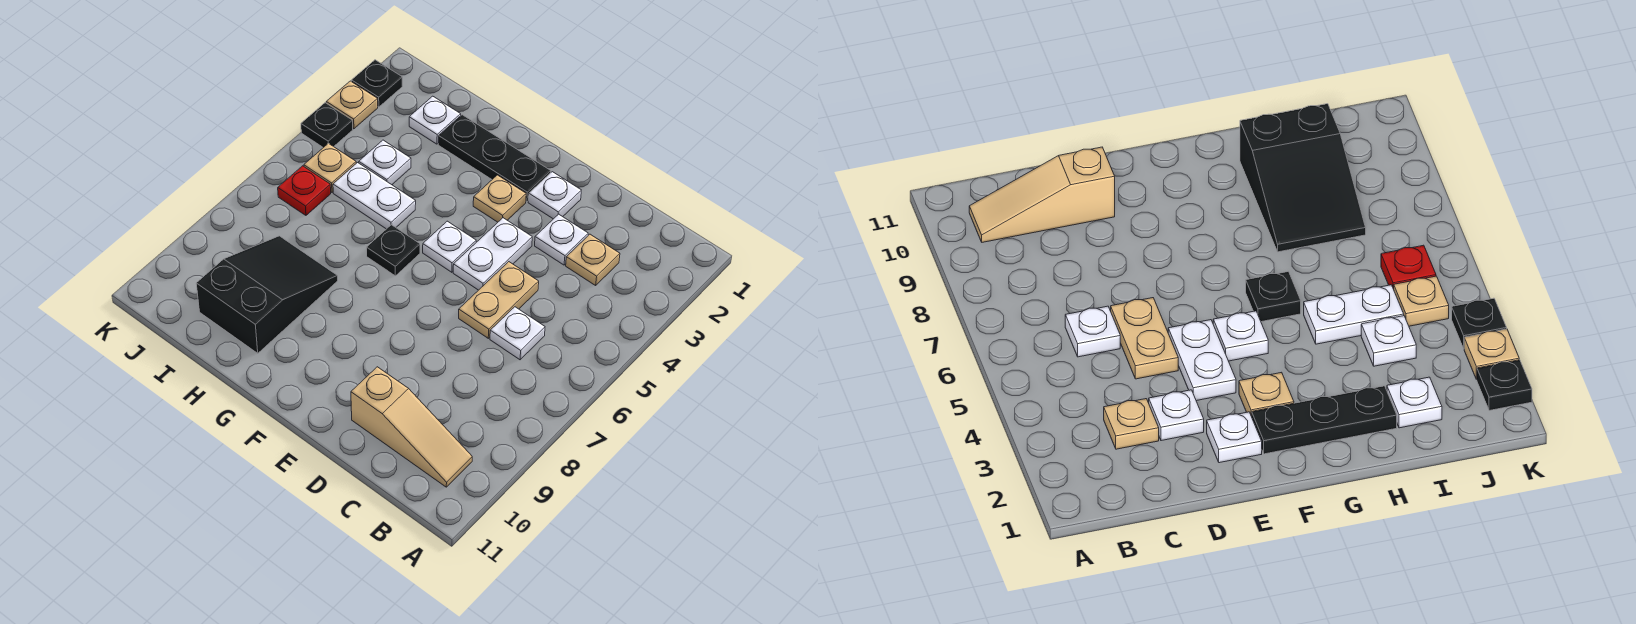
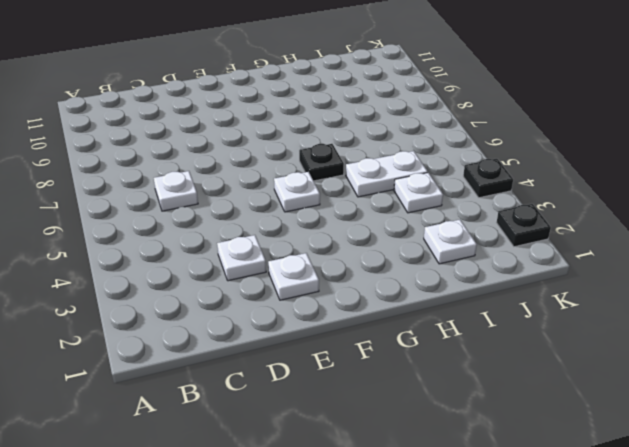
none -> tan slope B10:D10 level 1 top D
none -> tan plate C3 level 1
none -> tan plate D5:D6 level 1

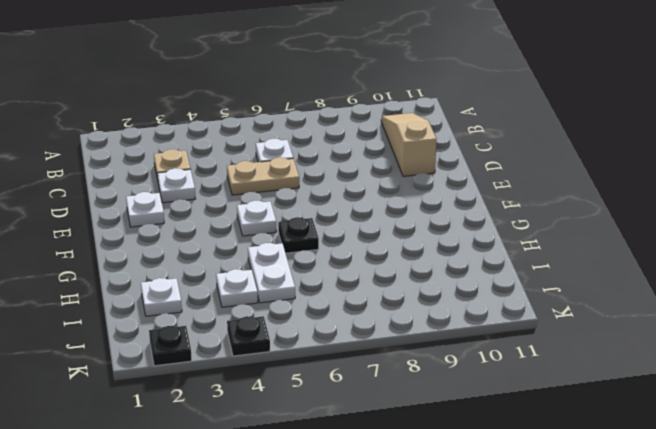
none -> white plate E4:E5 level 1
none -> black plate F2:H2 level 1
none -> tan plate F3 level 1

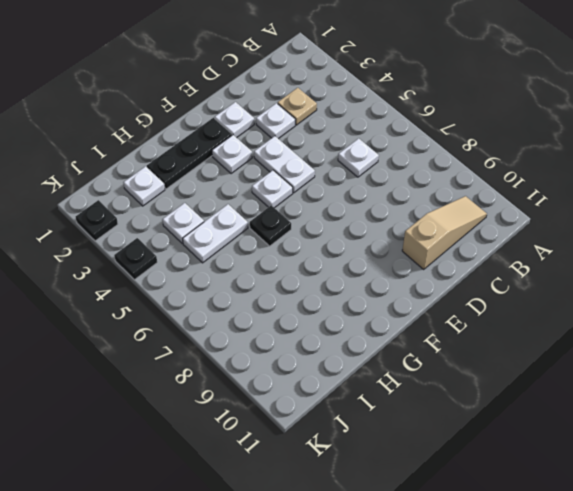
white plate F3 level 1 -> tan plate F3 level 1
none -> tan plate D5:D6 level 1
none -> black slope H8:I10 level 1 top 10
none -> tan plate J5 level 1

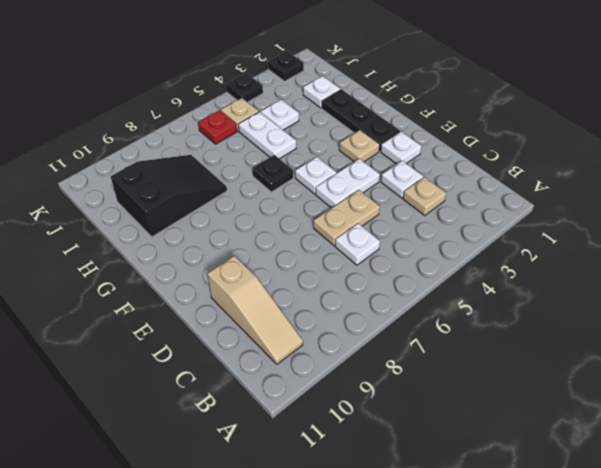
none -> tan plate K3 level 1

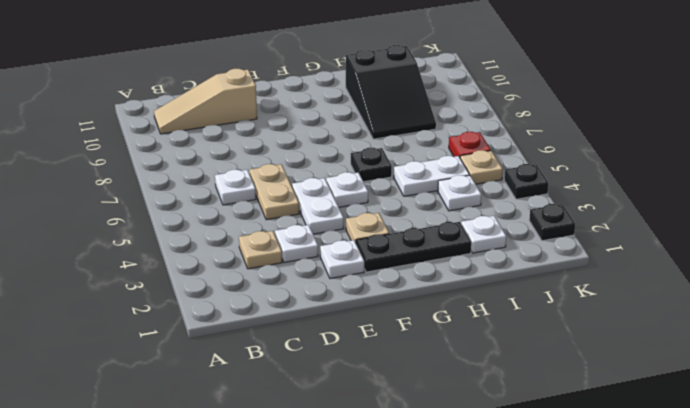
none -> tan plate K3 level 1

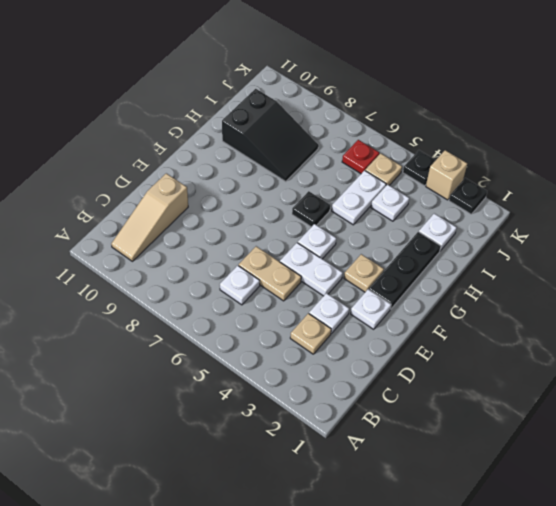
tan brick K3 level 1 -> tan plate K3 level 1

